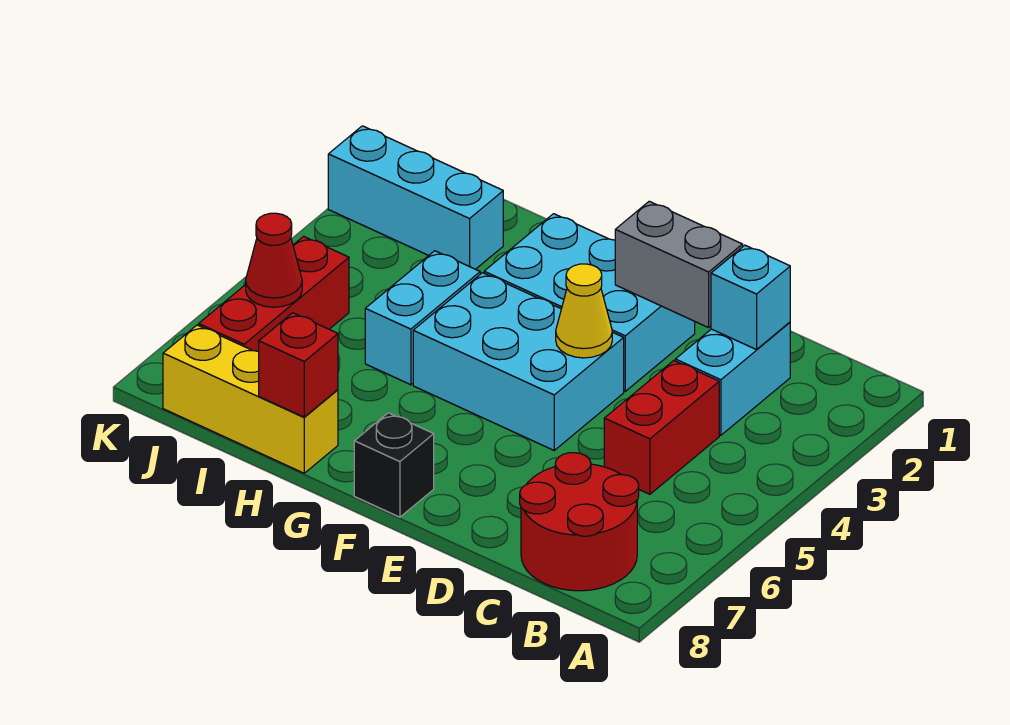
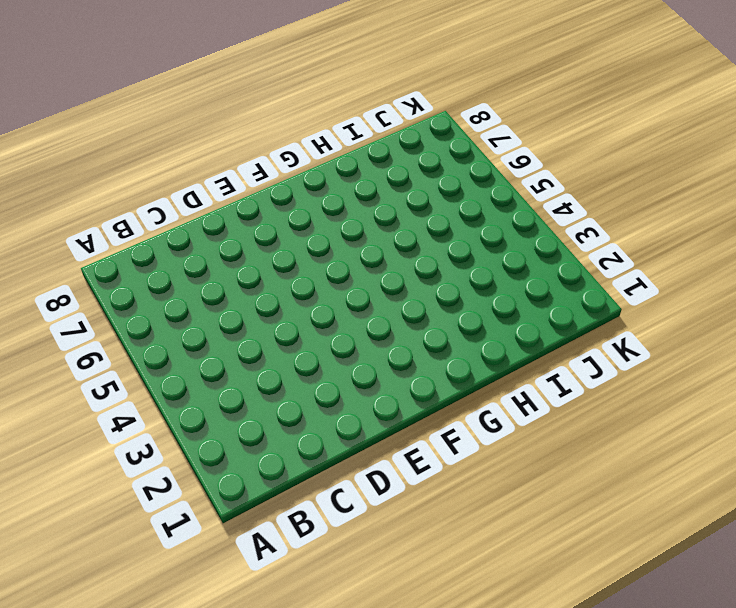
none -> red round brick B7:C8 level 1
none -> cyan brick C2:C3 level 1
none -> red brick C4:C5 level 1

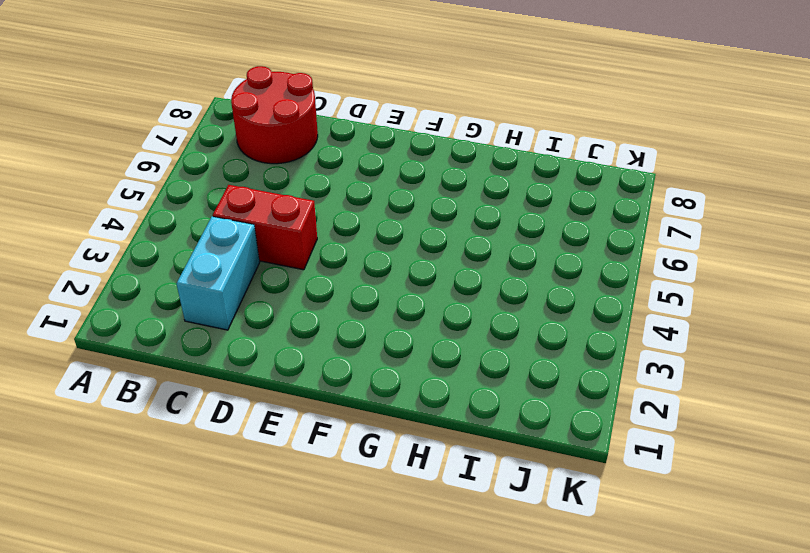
red brick C4:D4 level 1 -> red brick C4:C5 level 1
none -> cyan brick E2:G3 level 1
none -> cyan brick E4:G5 level 1
none -> black brick F8 level 1

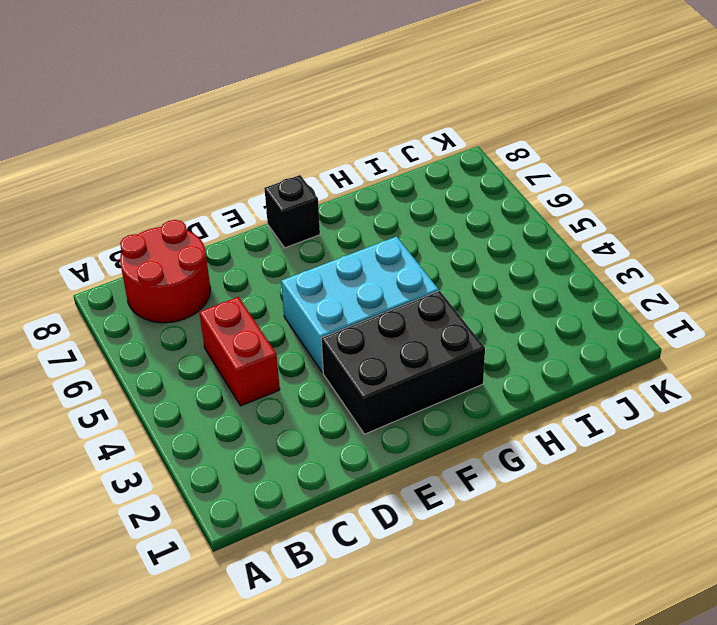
black brick E2:G3 level 1 -> cyan brick E2:G3 level 1
none -> cyan brick C2:C3 level 1
none -> cyan brick H4:H5 level 1
none -> yellow brick H8:J8 level 1

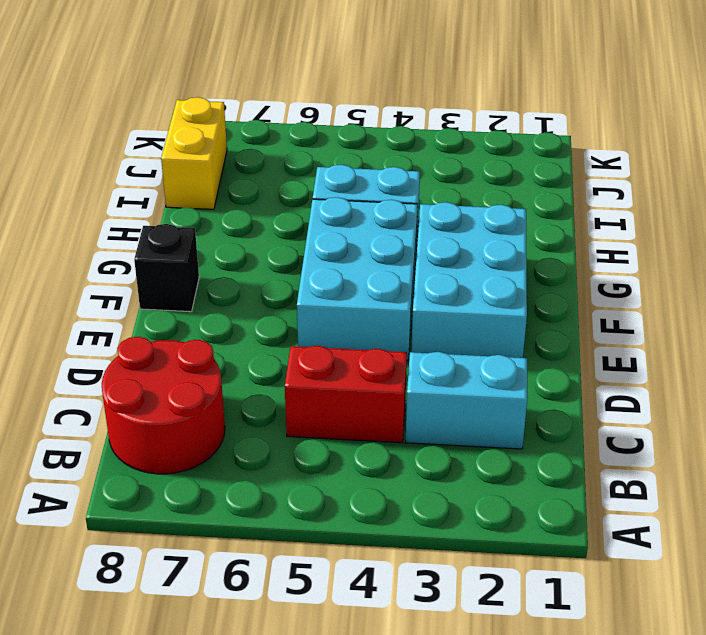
yellow brick I8:J8 level 1 -> yellow brick H8:J8 level 1
none -> cyan brick I2:K2 level 1
none -> red brick J5:J7 level 1
none -> cyan brick C2 level 2

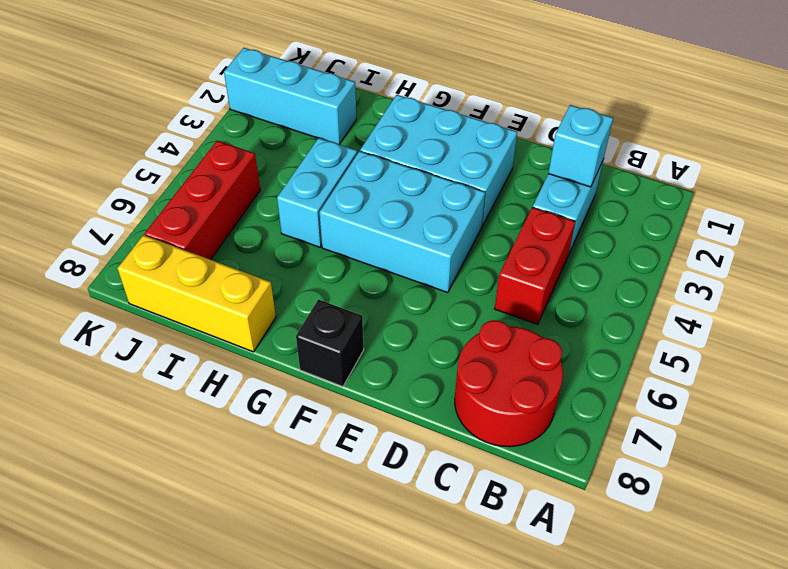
none -> grey brick D2:E2 level 2
none -> yellow cone E4 level 2
none -> red brick H8 level 2

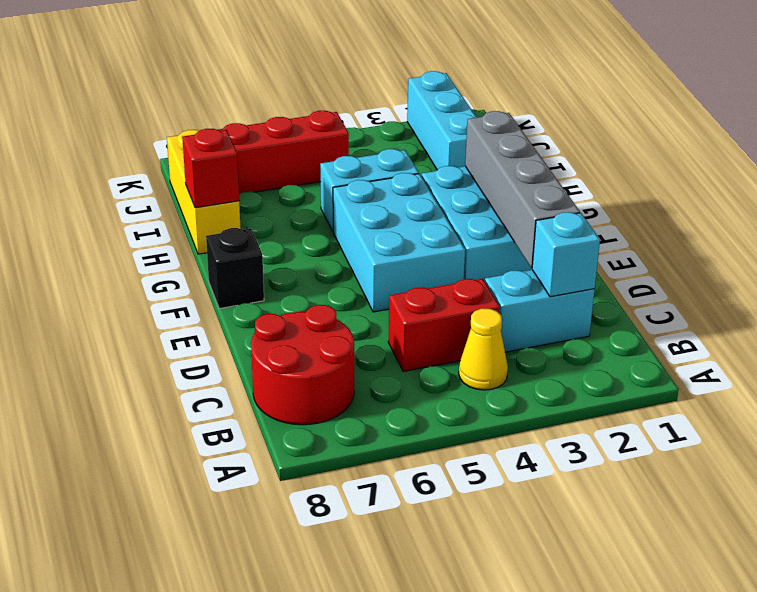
yellow cone B4 level 1 -> yellow cone E4 level 2
grey brick D2:G2 level 2 -> grey brick D2:E2 level 2
none -> red cone J6 level 2

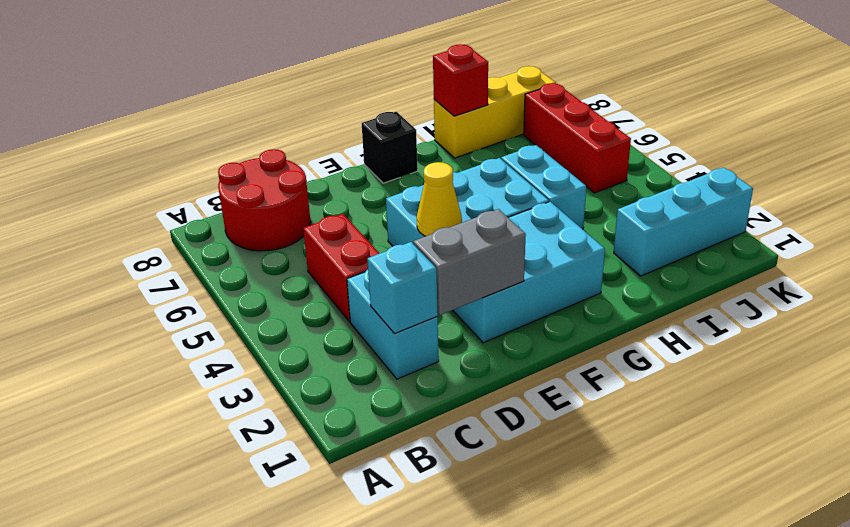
none -> red cone J6 level 2

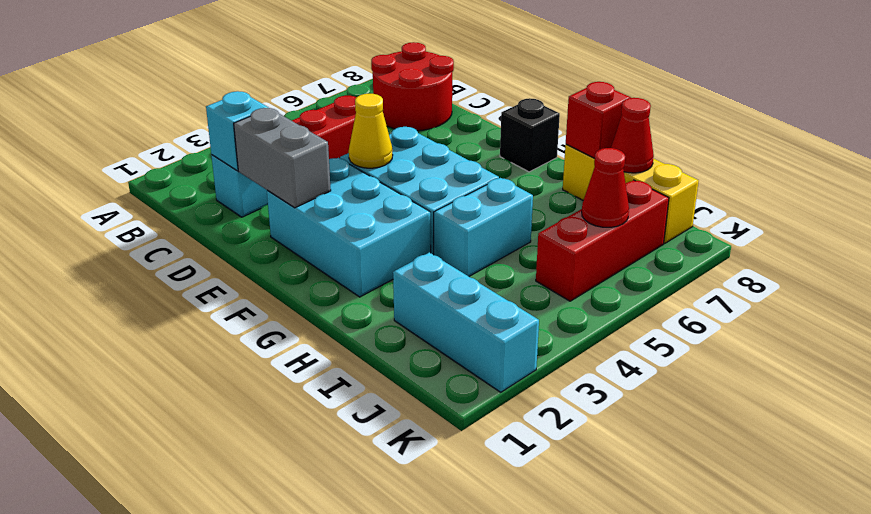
red cone I8 level 2 -> none

